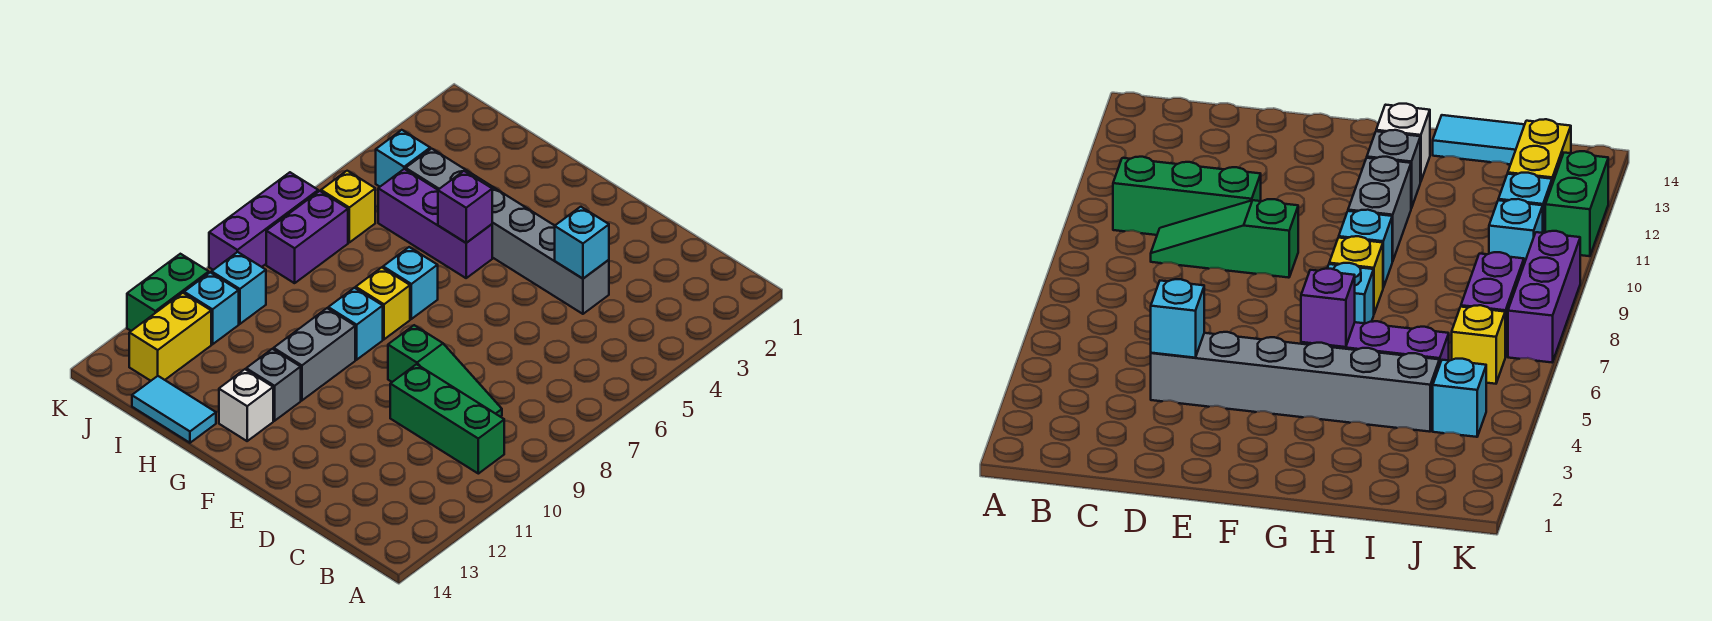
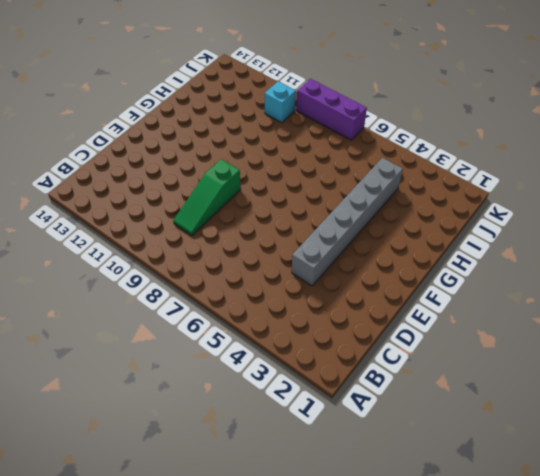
none -> green brick B10:D10 level 1
none -> purple brick G5:I5 level 1
none -> cyan brick G7 level 1

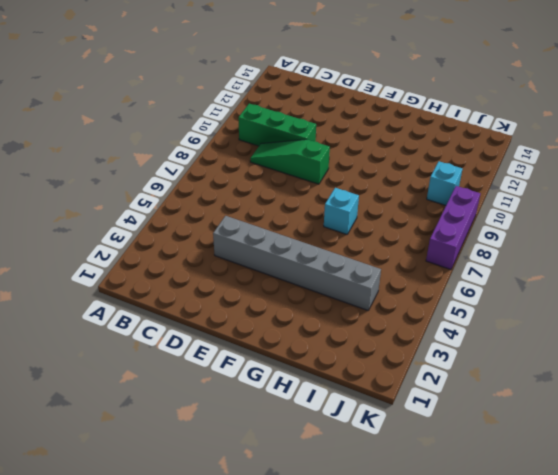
none -> purple brick G5:I5 level 1
none -> yellow brick G8 level 1
none -> cyan brick G9 level 1

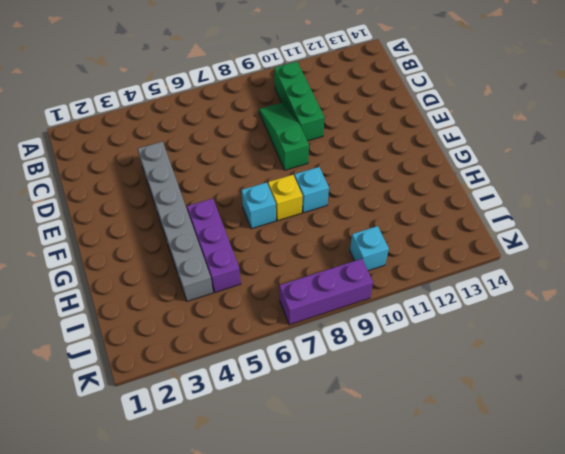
none -> grey brick G10:G11 level 1
none -> grey brick G12 level 1
none -> white brick G13 level 1

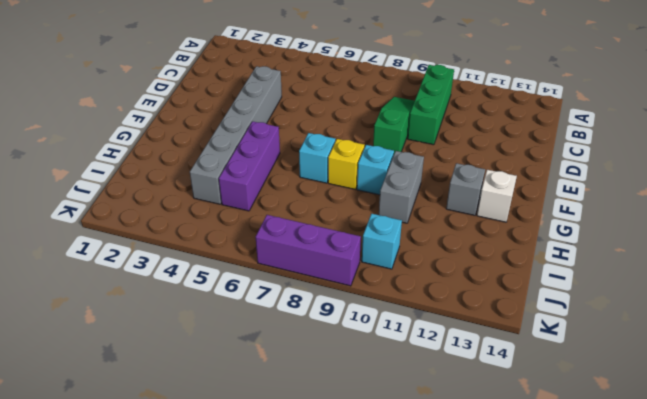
grey brick G10:H10 level 1 -> grey brick G10:G11 level 1
none -> cyan tile H14:I14 level 1
none -> cyan brick J4 level 1
none -> yellow brick J6 level 1

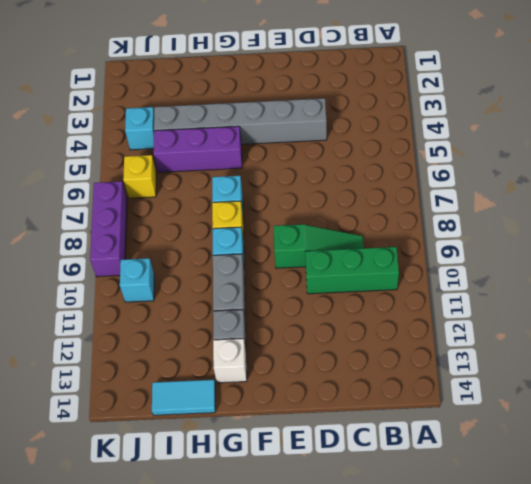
none -> purple brick J7:J8 level 1
none -> cyan brick J11 level 1
none -> yellow brick J12:J13 level 1

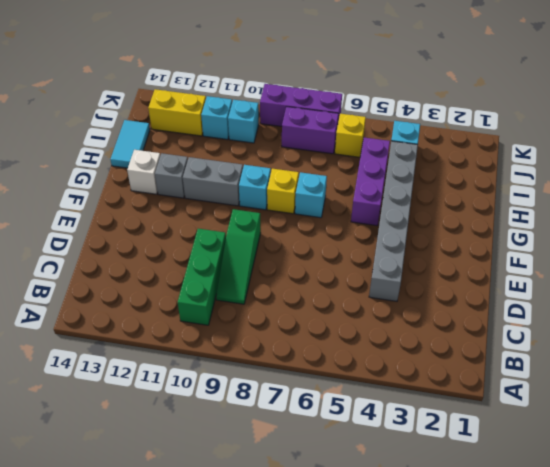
none -> green brick K11:K12 level 1
none -> cyan brick D4 level 2
none -> purple brick G5 level 2

